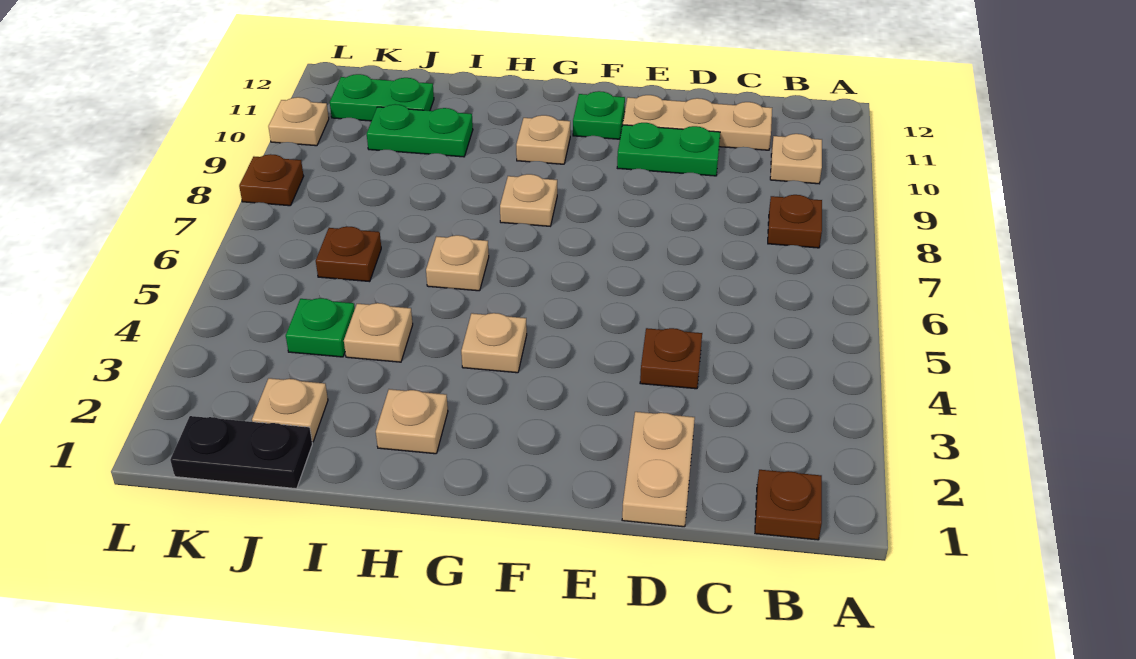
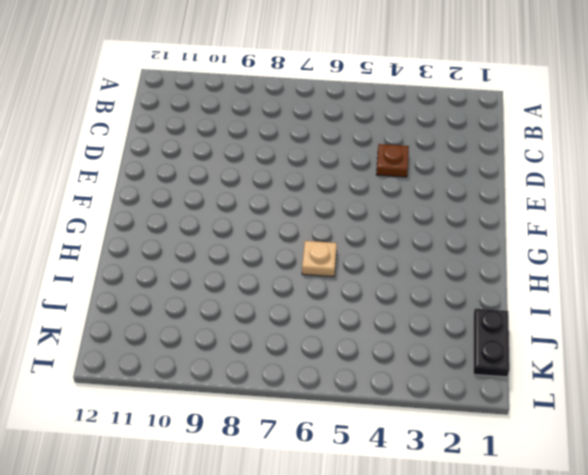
none -> brown plate B1 level 1
none -> brown plate B8 level 1
none -> tan plate B10 level 1

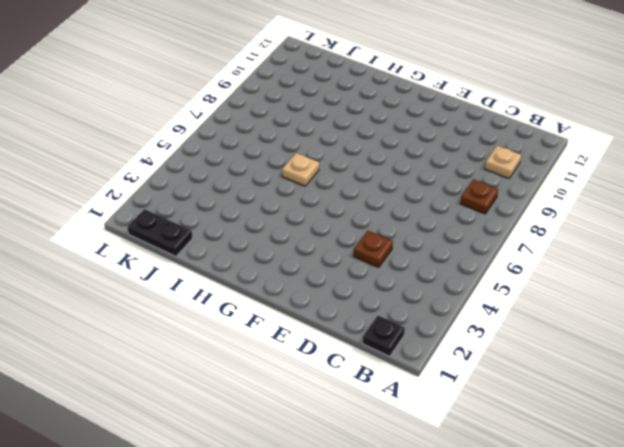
black plate B1 level 1 -> brown plate B1 level 1
none -> tan plate C11:E11 level 1
none -> tan plate D1:D2 level 1
none -> green plate D10:E10 level 1

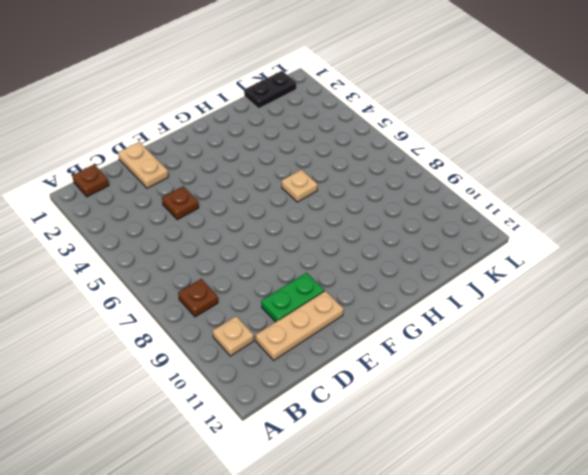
none -> green plate F11 level 1
none -> tan plate G4 level 1
none -> tan plate G8 level 1

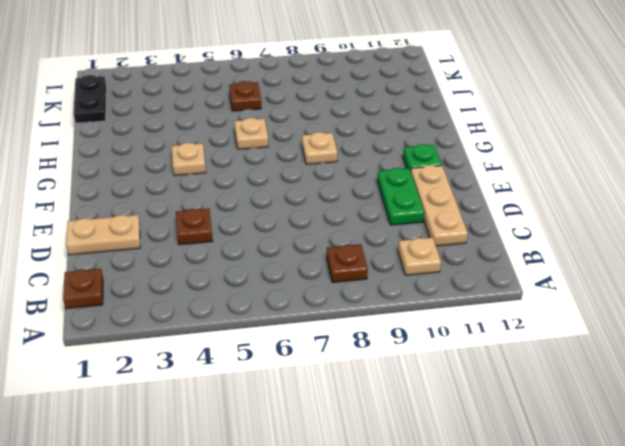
none -> tan plate G10 level 1
none -> tan plate H2 level 1
none -> tan plate I4 level 1

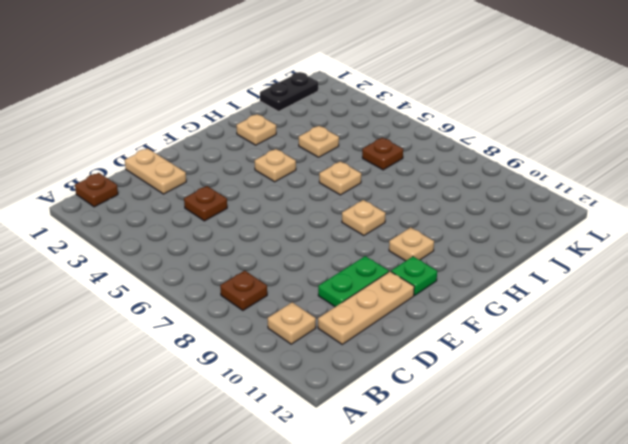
none -> green plate I10:J10 level 1
none -> tan plate J2 level 1
none -> green plate J4 level 1

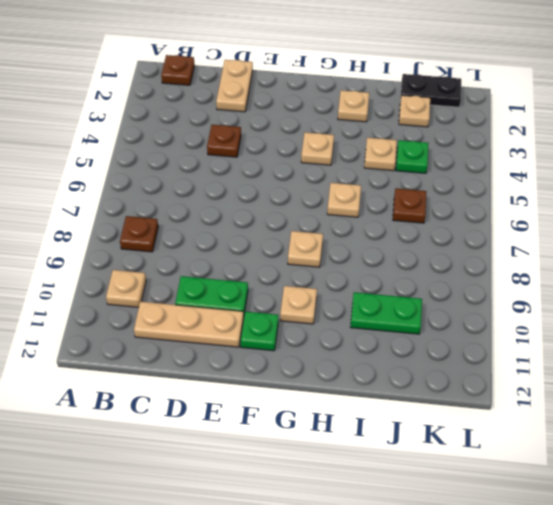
none -> green plate J11:K11 level 1
none -> brown plate L8 level 1
none -> tan plate L10 level 1

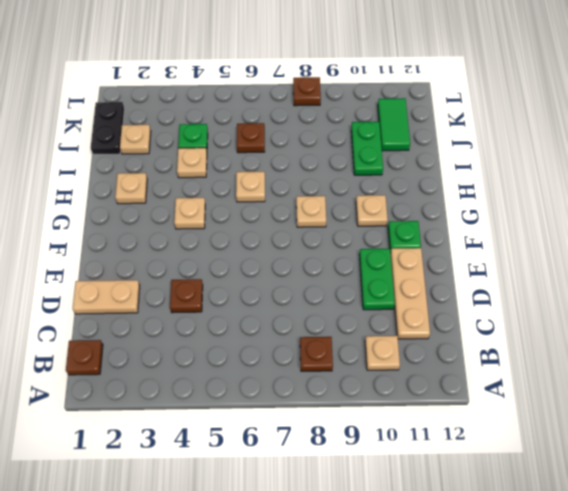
green tile J11:K11 level 1 -> green plate J11:K11 level 1
none -> tan plate L10 level 1

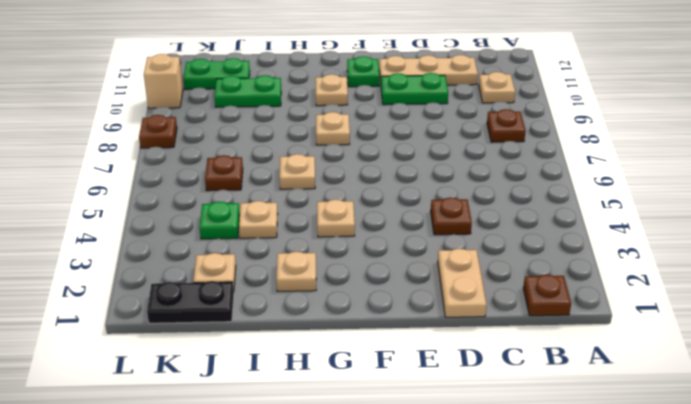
tan brick L10 level 1 -> tan plate L10 level 1

